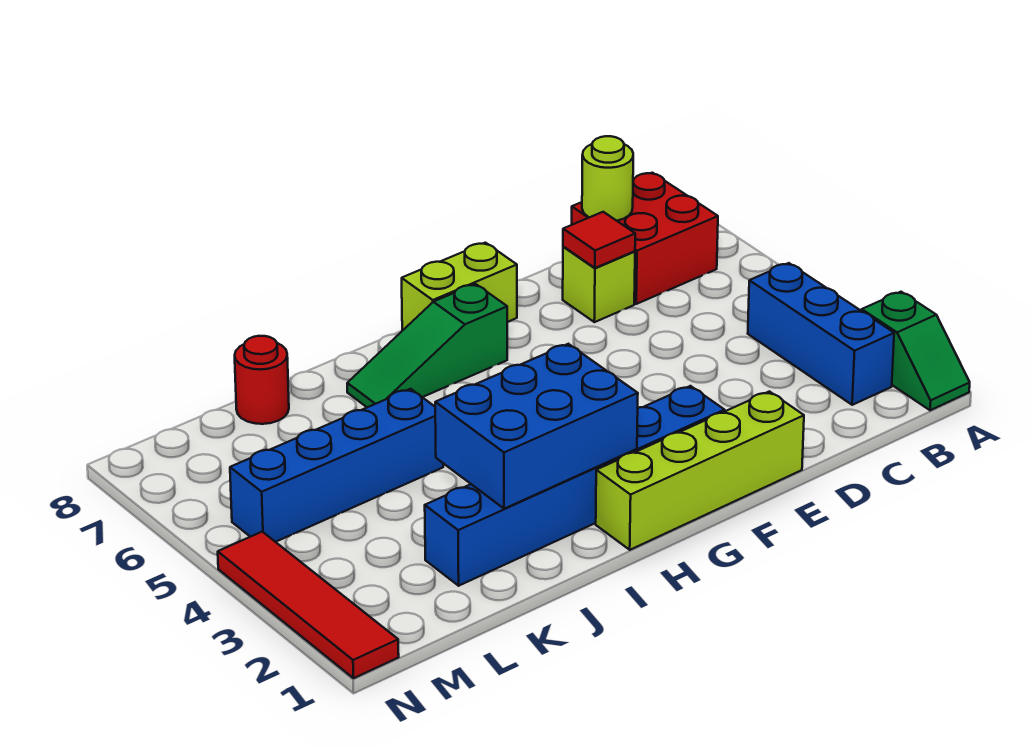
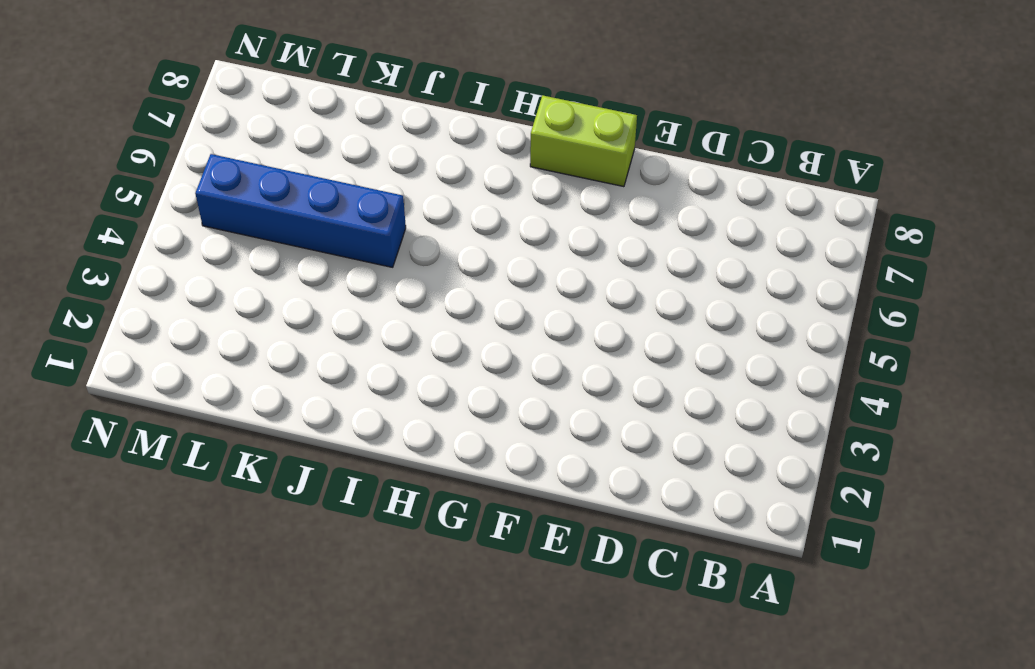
none -> green slope A1:A2 level 1 top 2
none -> blue brick B2:B4 level 1
none -> red brick B7:C8 level 1

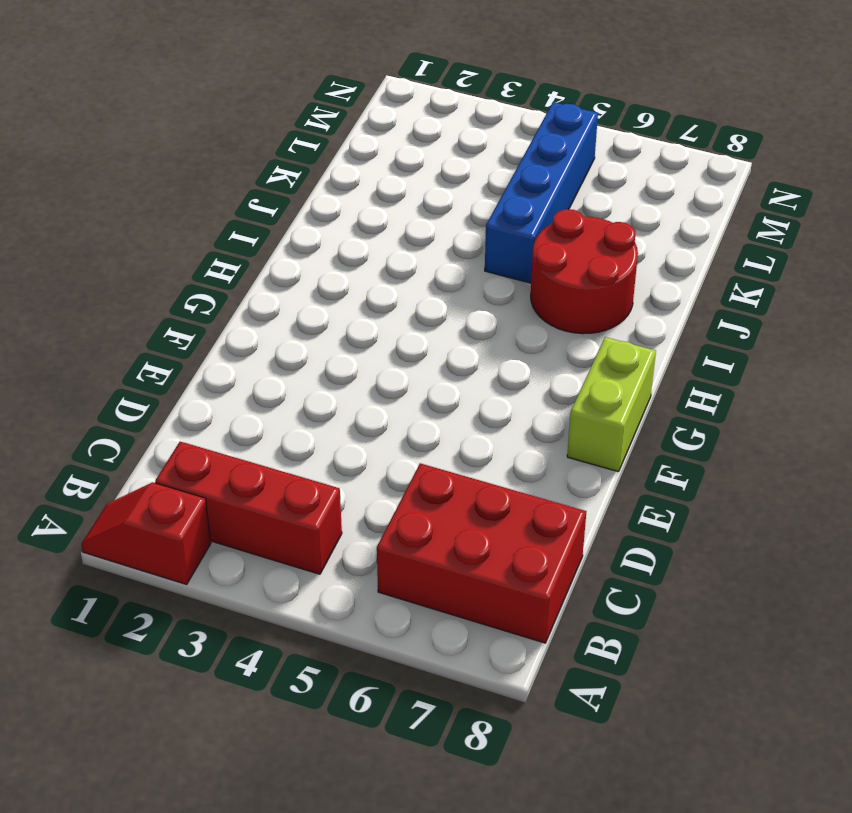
red slope A1:A2 level 1 top 2 -> green slope A1:A2 level 1 top 2
red brick B2:B4 level 1 -> blue brick B2:B4 level 1
red brick B6:C8 level 1 -> red brick B7:C8 level 1
red round brick I6:J7 level 1 -> green slope G7:I7 level 1 top G
none -> lime brick D7 level 1
none -> lime brick E1:H1 level 1
none -> blue brick F2:K2 level 1

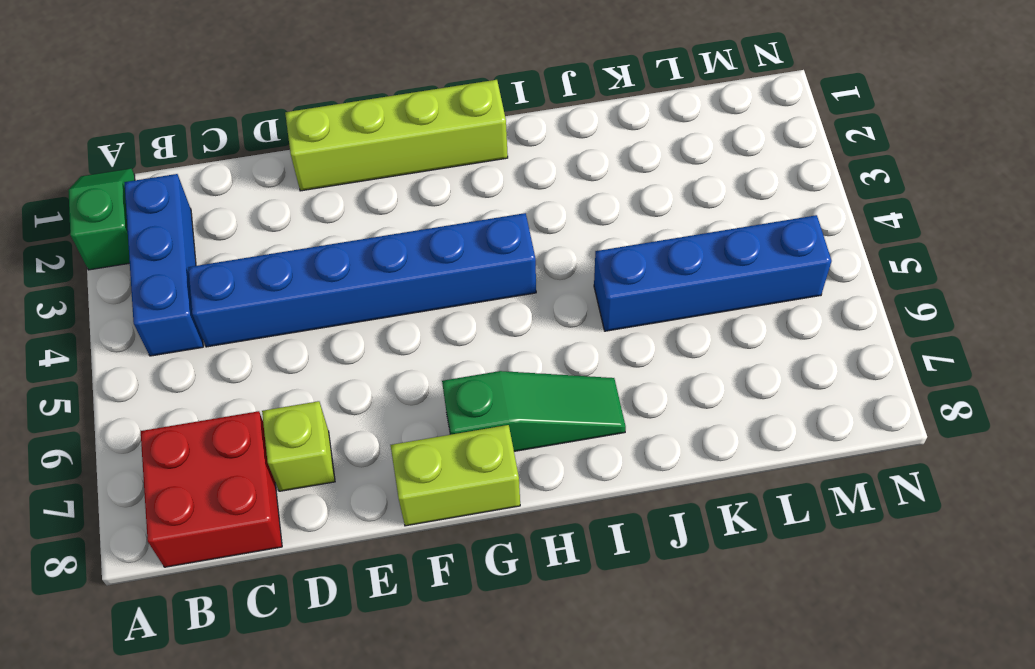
blue brick C4:H4 level 1 -> blue brick F2:K2 level 1
none -> red round brick K8 level 1
none -> red tile N1:N4 level 1
none -> lime round brick C8 level 2

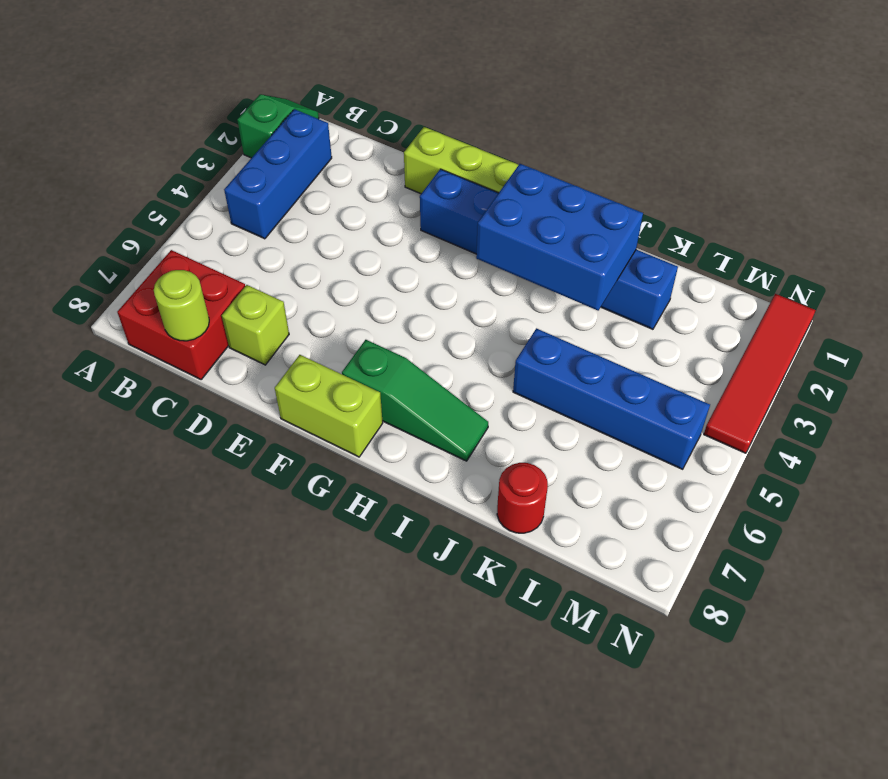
none -> red tile D7 level 2

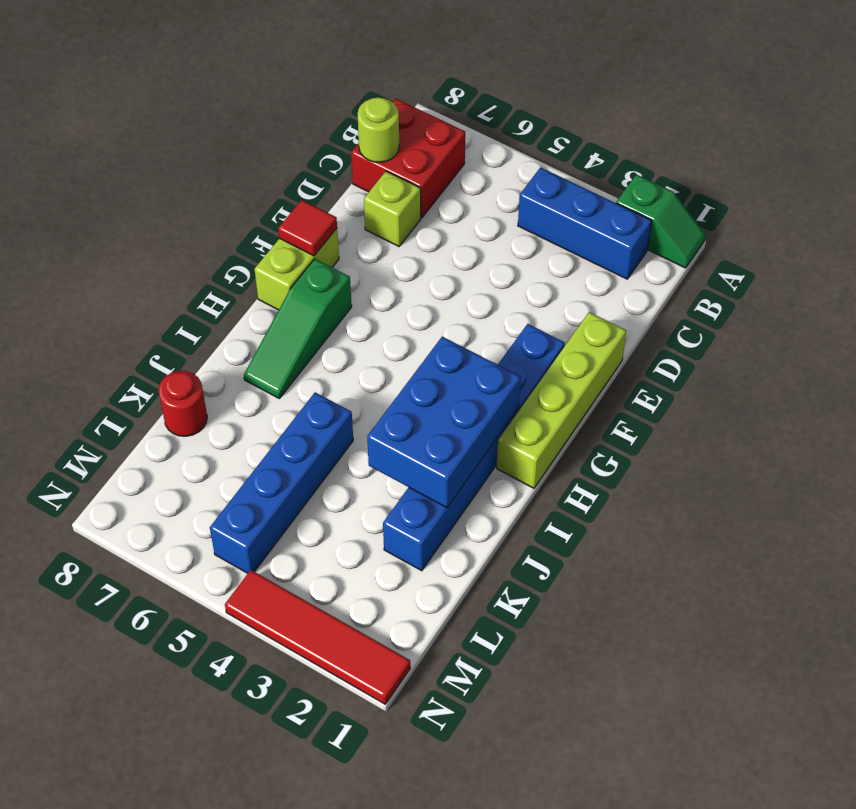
red tile F8 level 2 -> red tile D7 level 2

